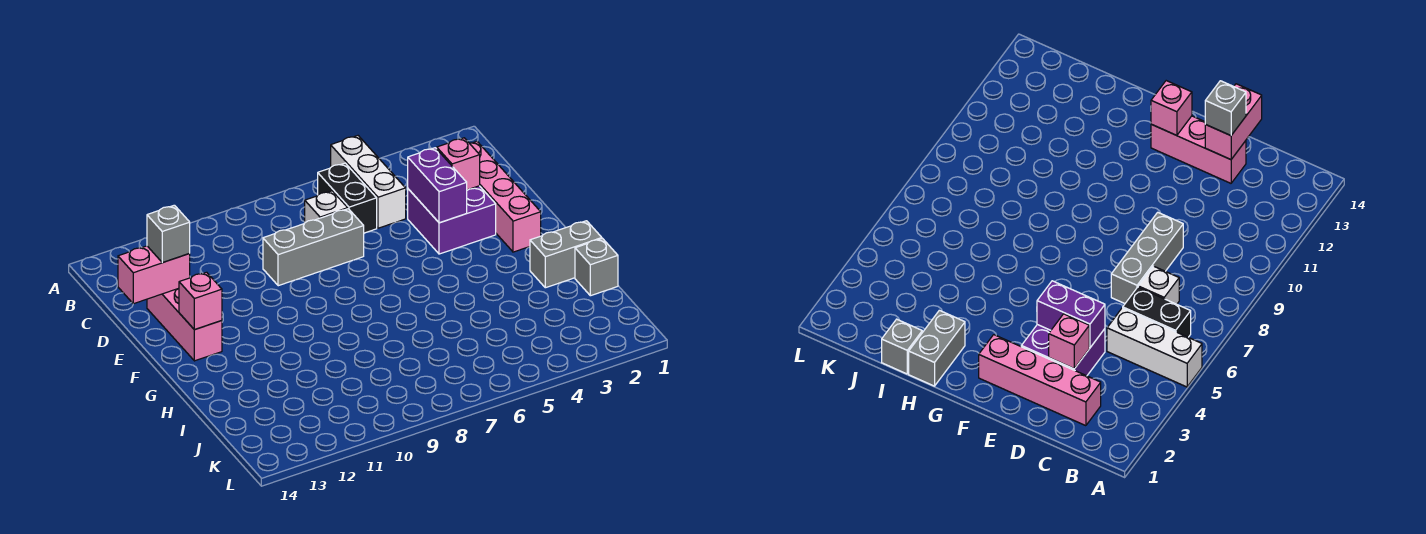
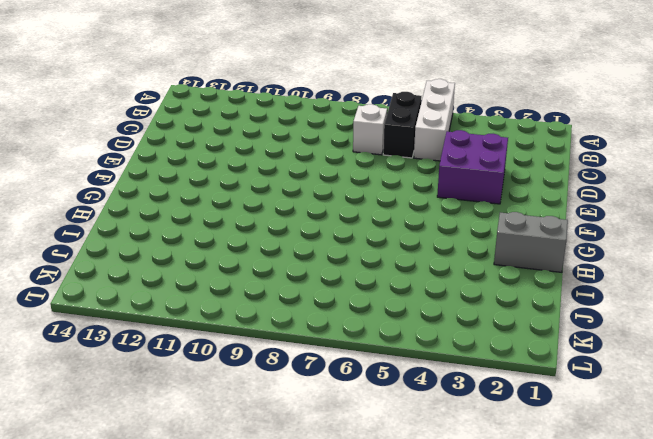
none -> pink brick C2:F2 level 1
none -> grey brick D7:D9 level 1
none -> pink brick D13:F13 level 1

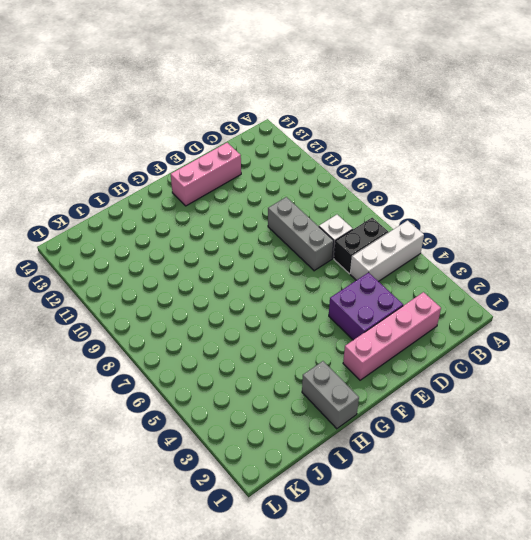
none -> grey brick I1 level 1
none -> pink brick D3 level 2
none -> purple brick D4:E4 level 2

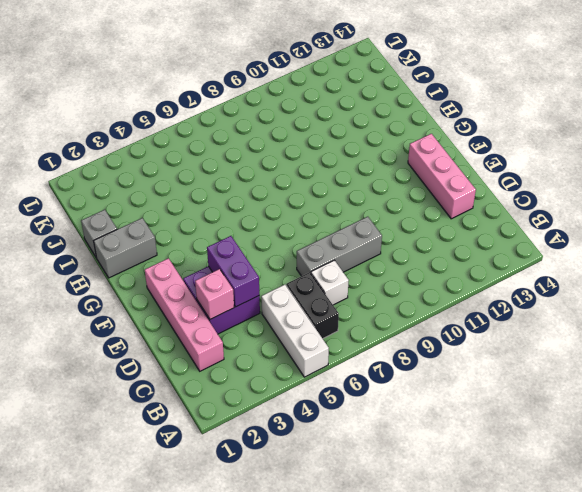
none -> pink brick D13:D14 level 2
none -> pink brick F13 level 2
none -> grey brick D13 level 3

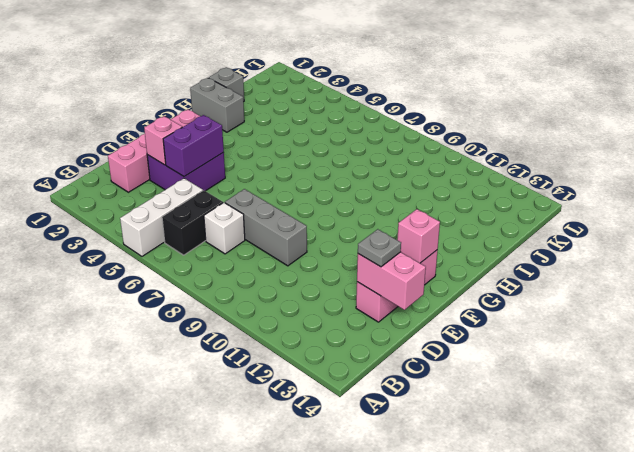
grey plate D13 level 3 -> grey brick D13 level 3

